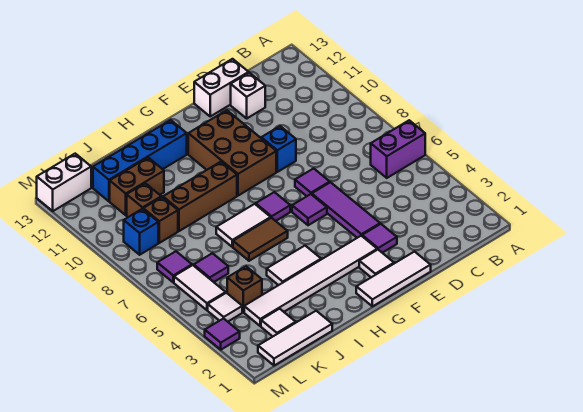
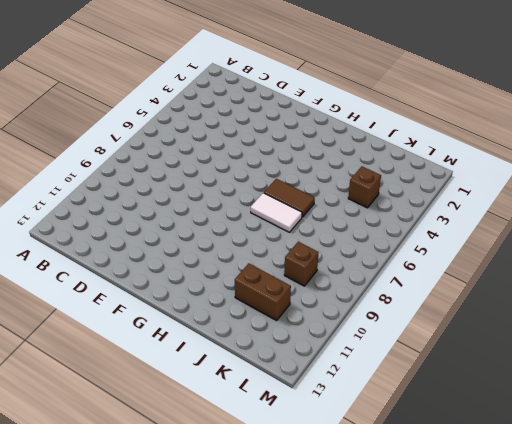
none -> purple brick A6:B6 level 1
none -> white brick D12 level 1
none -> white brick D13:E13 level 1
none -> white tile E1:G1 level 1

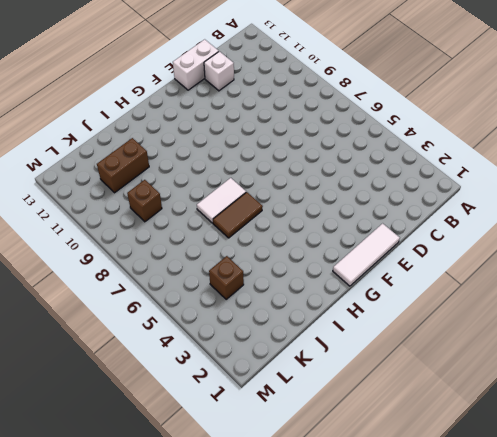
none -> purple brick A6:B6 level 1
none -> purple tile E3 level 1
none -> purple tile E4:E6 level 1
none -> purple tile E7 level 1

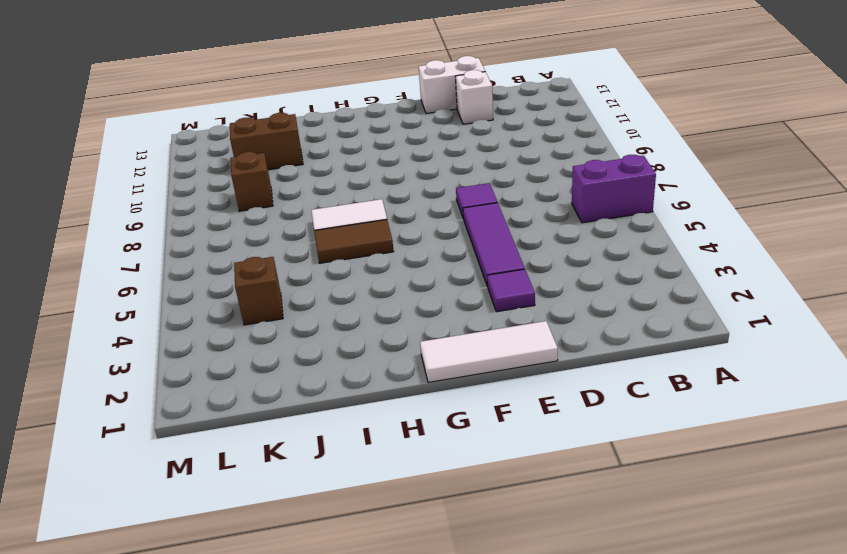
none -> blue brick E9 level 1
none -> white tile F2 level 1
none -> white tile F3:K3 level 1
none -> purple tile F6 level 1

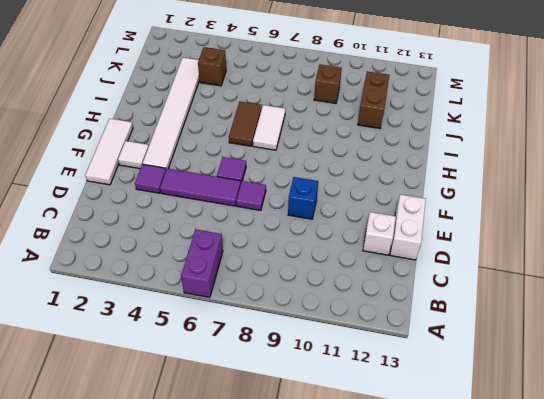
none -> brown brick F9:G11 level 1
none -> purple tile G7 level 1
none -> white tile H4:I4 level 1
none -> brown brick H9:J9 level 1

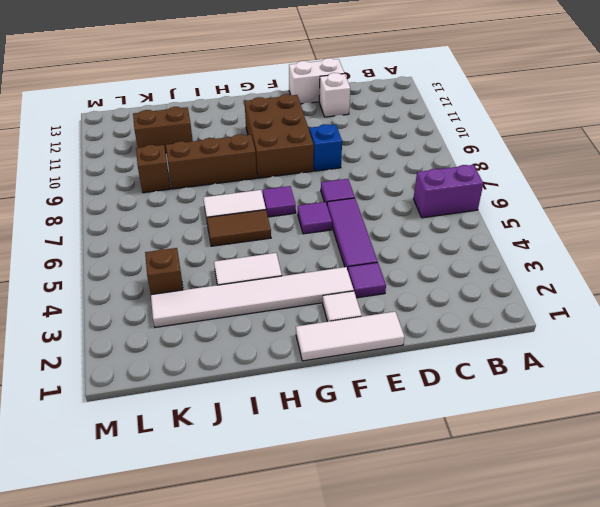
none -> blue brick H12:K12 level 1
none -> white tile J1:L1 level 1
none -> white tile K2 level 1
none -> purple tile K6 level 1

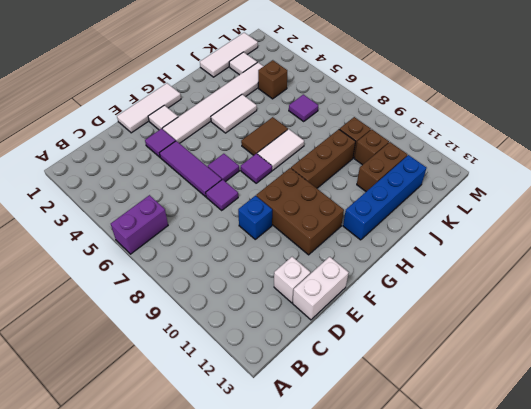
none -> white tile L4 level 1
none -> white tile L5:L6 level 1
none -> purple tile L7 level 1
none -> blue brick L9 level 1

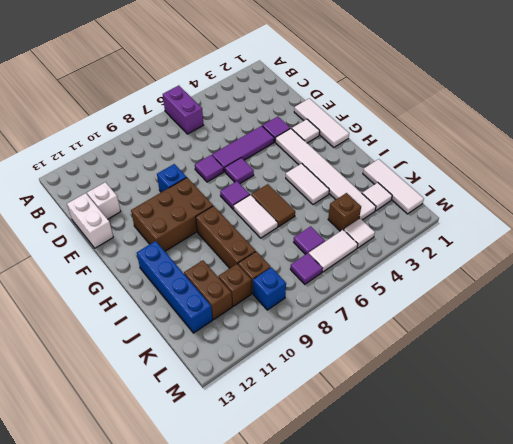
none -> white brick L13:M13 level 1
none -> purple tile M3 level 1

